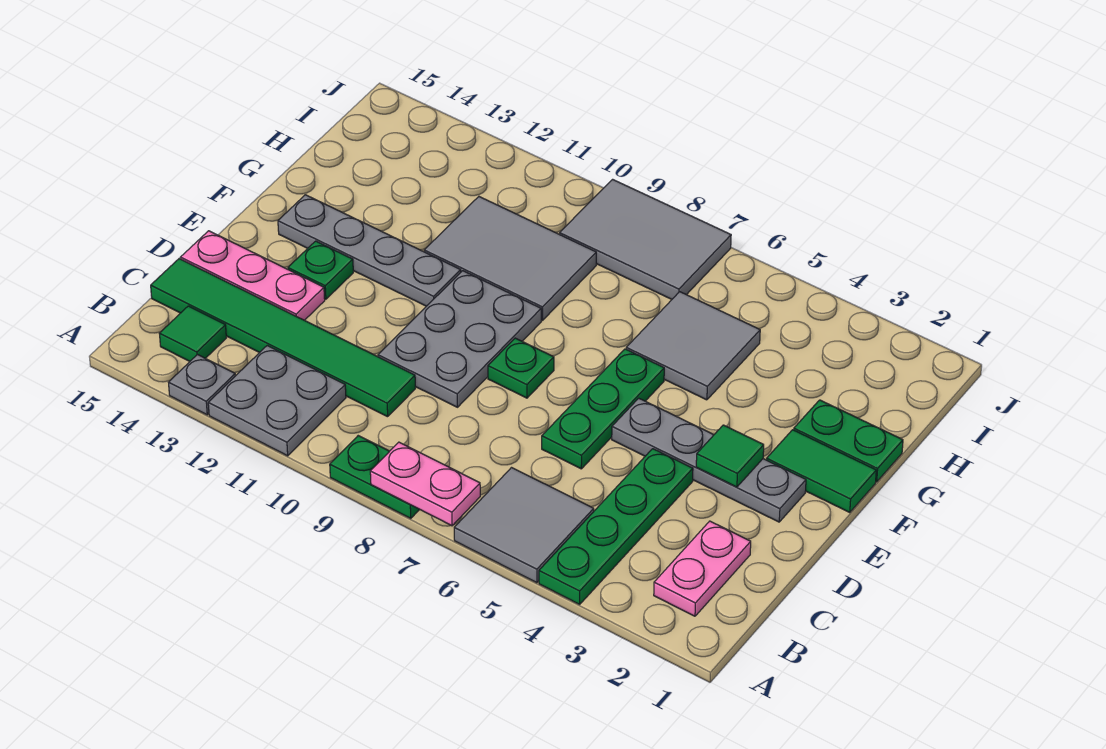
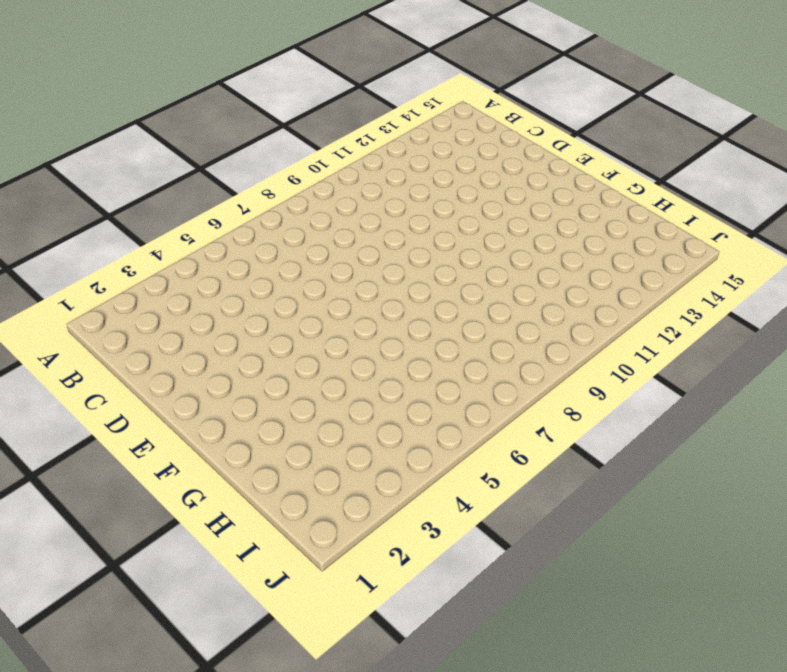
none -> green plate A4:D4 level 1
none -> grey tile A5:B6 level 1
none -> green plate A8:A9 level 1

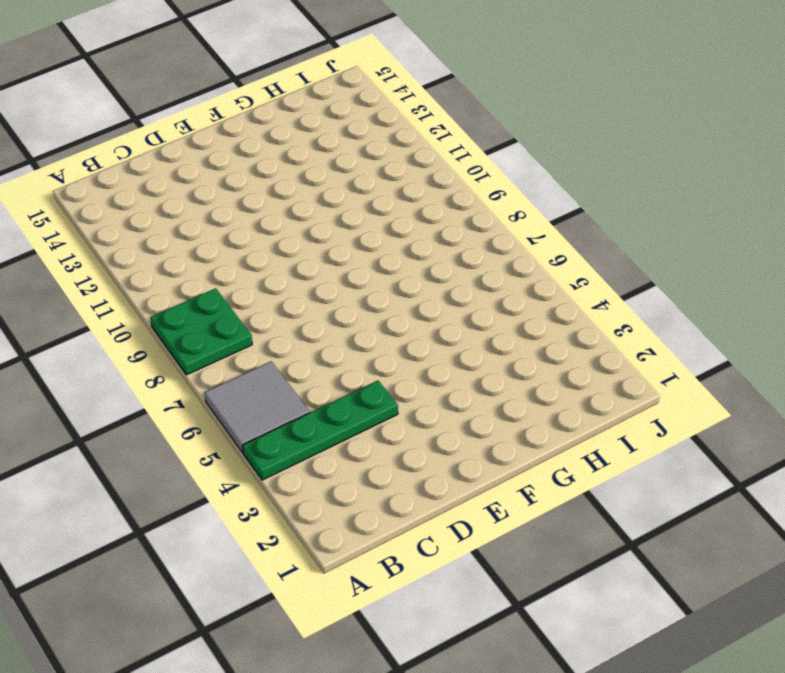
green plate A8:B9 level 1 -> green plate A8:A9 level 1
none -> grey plate A11:B12 level 1
none -> grey plate A13 level 1
none -> pink plate B2:C2 level 1

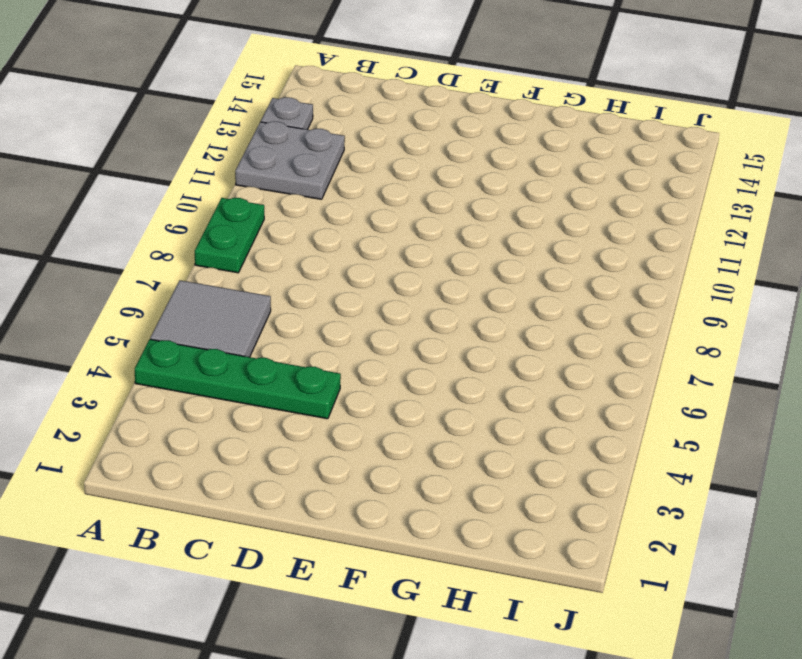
none -> pink plate B2:C2 level 1
none -> green tile B14 level 1
none -> green tile C10:C15 level 1

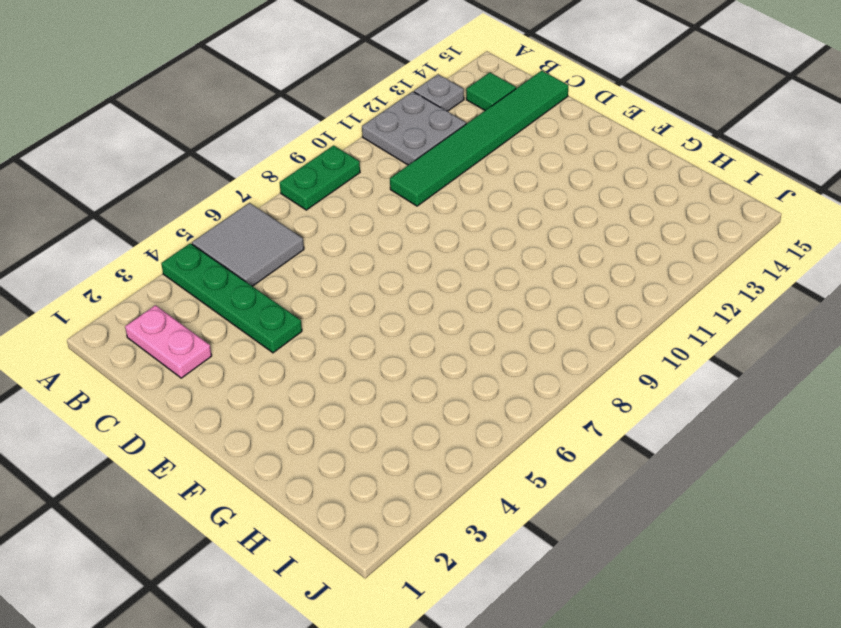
none -> green plate D6:F6 level 1
none -> grey plate D9:F10 level 1
none -> pink plate D13:D15 level 1

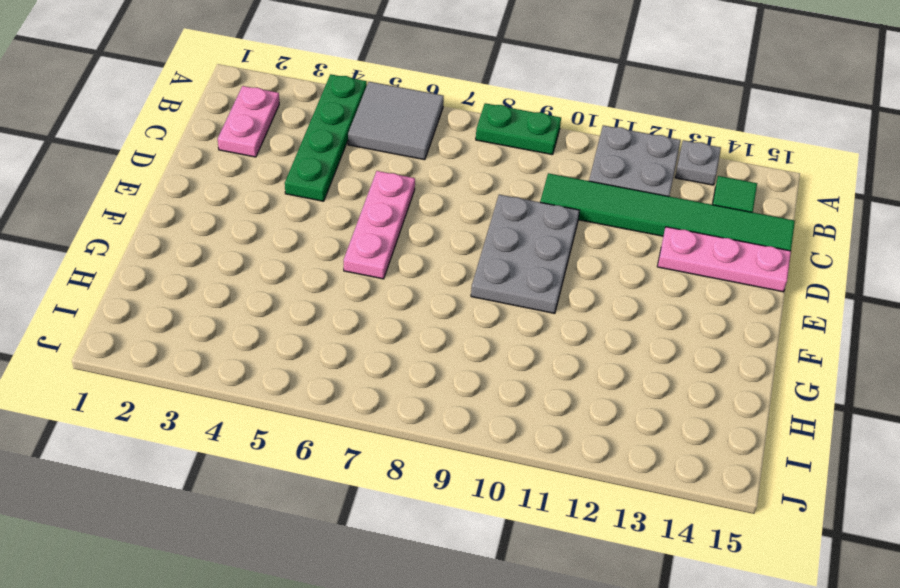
pink plate D6:F6 level 1 -> green plate D6:F6 level 1
none -> grey plate E2:E5 level 1
none -> green plate E8 level 1
none -> green plate E13 level 1

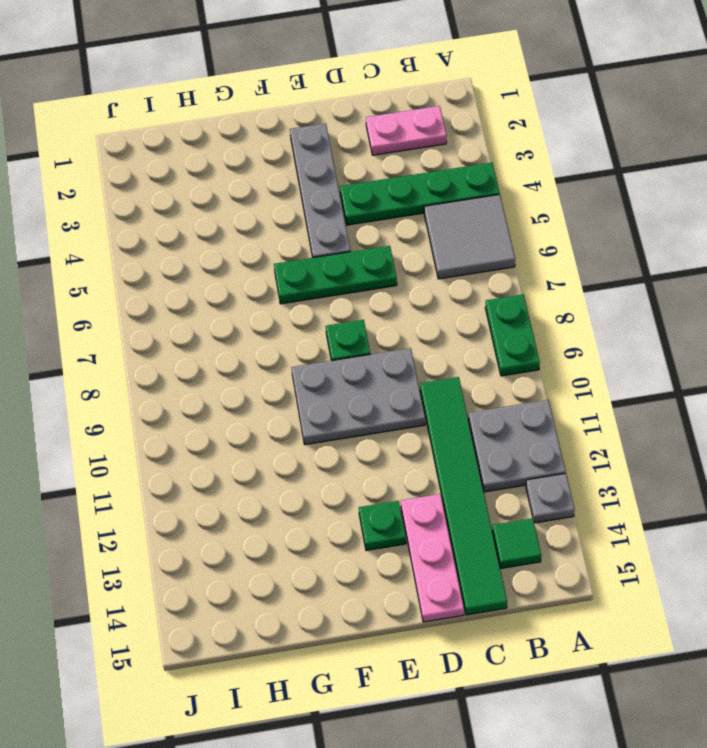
none -> green tile F1:F2 level 1
none -> grey plate F11:F14 level 1
none -> green plate G1:G2 level 1

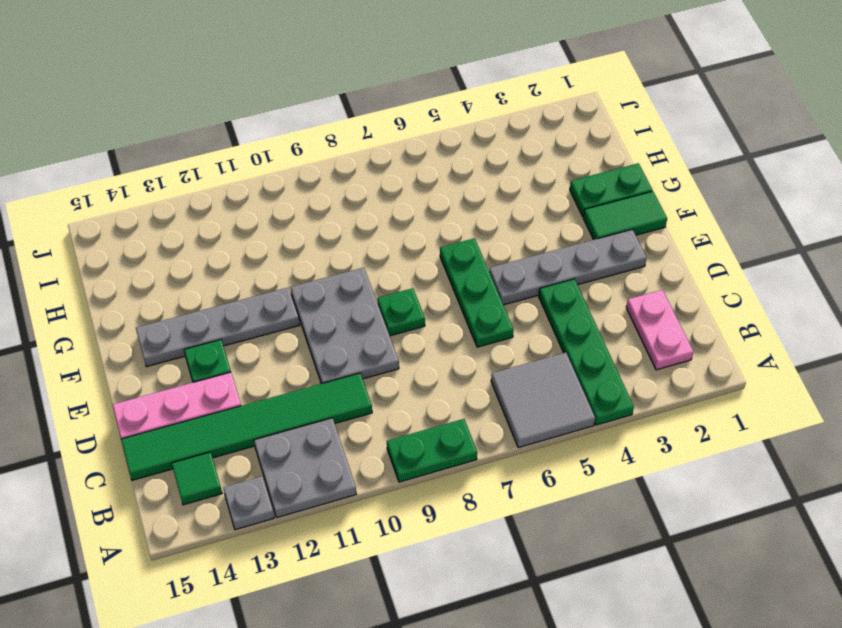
none -> grey tile G5:H6 level 1
none -> grey tile G9:H11 level 1
none -> grey tile I7:J9 level 1

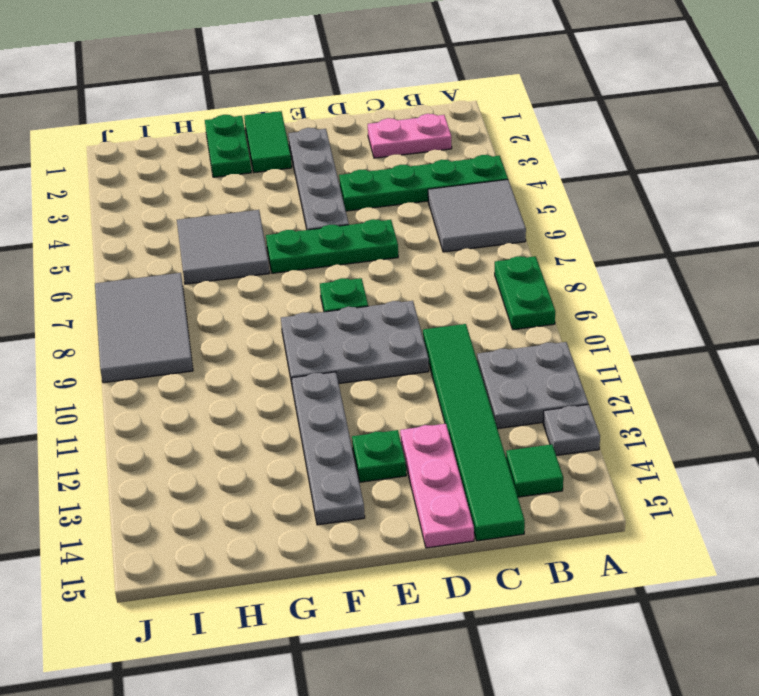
none -> grey tile G9:H11 level 1
none -> pink plate A7:A8 level 2
none -> green tile E3 level 2

